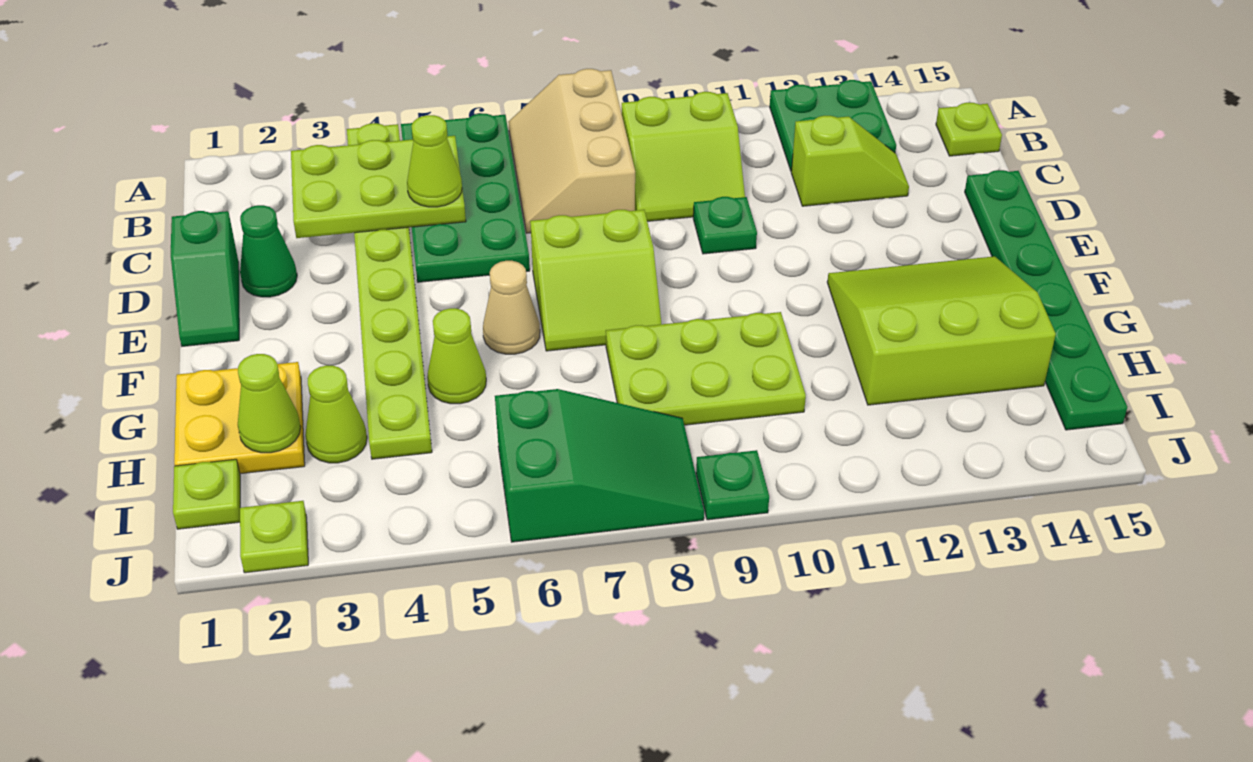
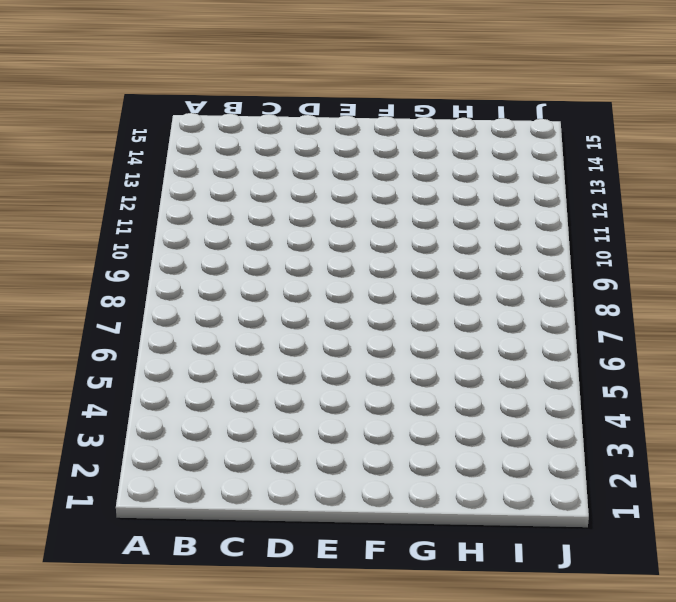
none -> lime plate A4:H4 level 1
none -> green plate A5:D6 level 1
none -> tan slope A7:C8 level 1 top 8

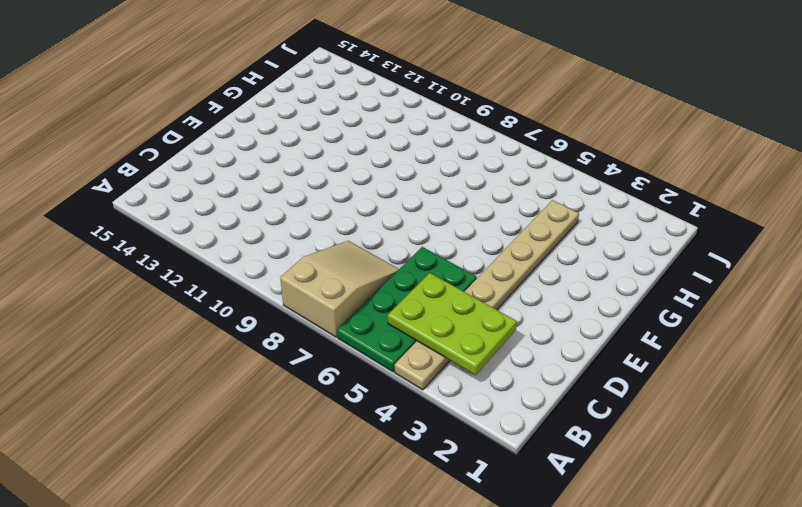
tan plate A4:H4 level 1 -> lime plate A4:H4 level 1
tan slope A7:C8 level 1 top A -> tan slope A7:C8 level 1 top 8
none -> green plate A12:B13 level 1
none -> lime slope B9:C10 level 1 top B
none -> lime plate B15 level 1

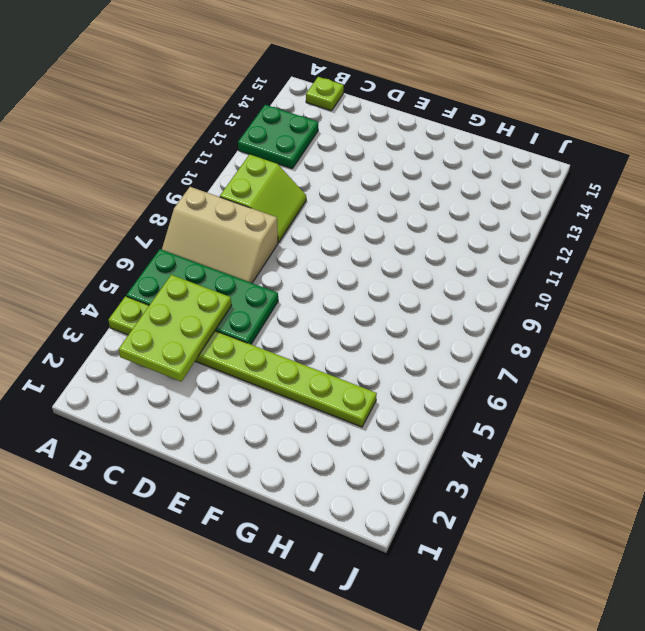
none -> lime slope C12:C13 level 1 top 12
none -> green slope D1:E1 level 1 top D
none -> green cone D2 level 1

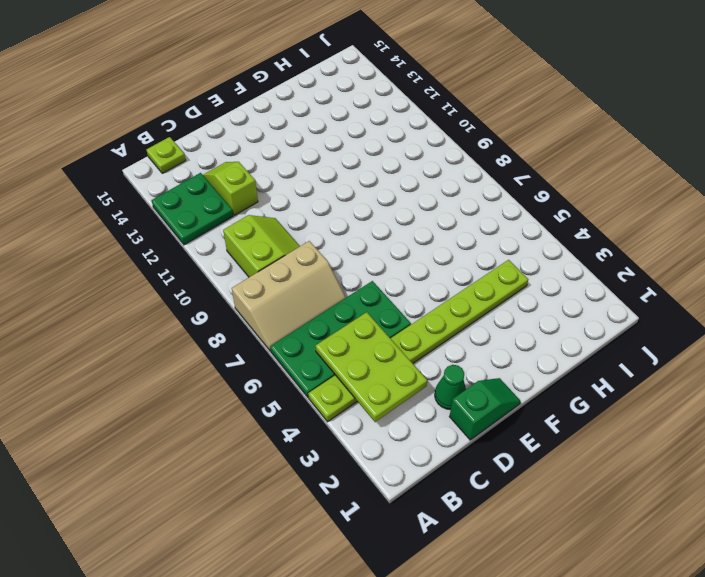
none -> green plate D10 level 1
none -> green plate D15:I15 level 1
none -> lime slope E7:F8 level 1 top E

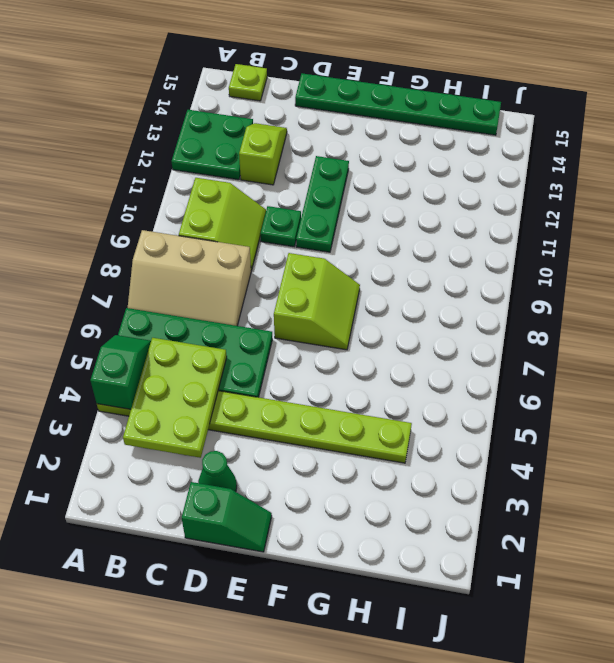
green slope A4:A5 level 2 top 4 -> none
green plate E10:E12 level 1 -> none
none -> tan cone F6 level 1
none -> lime slope F12:H14 level 1 top H
none -> yellow plate G1:H2 level 1

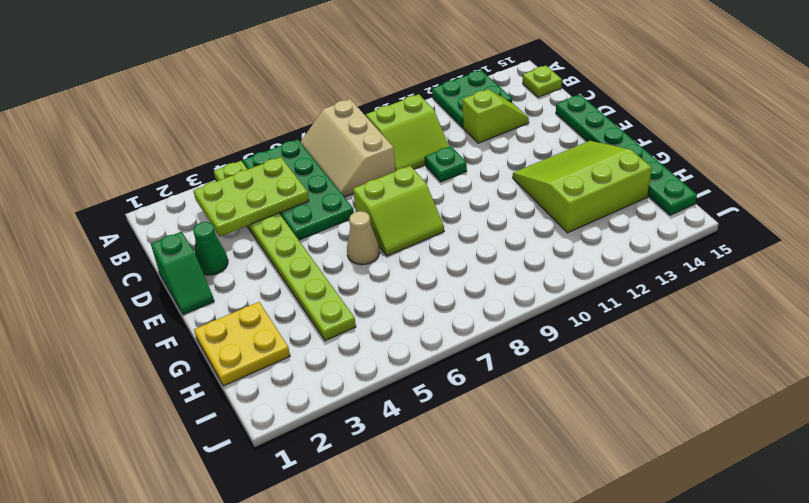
none -> lime cone G5 level 1
none -> lime plate G8:H10 level 1
none -> lime cone H3 level 1

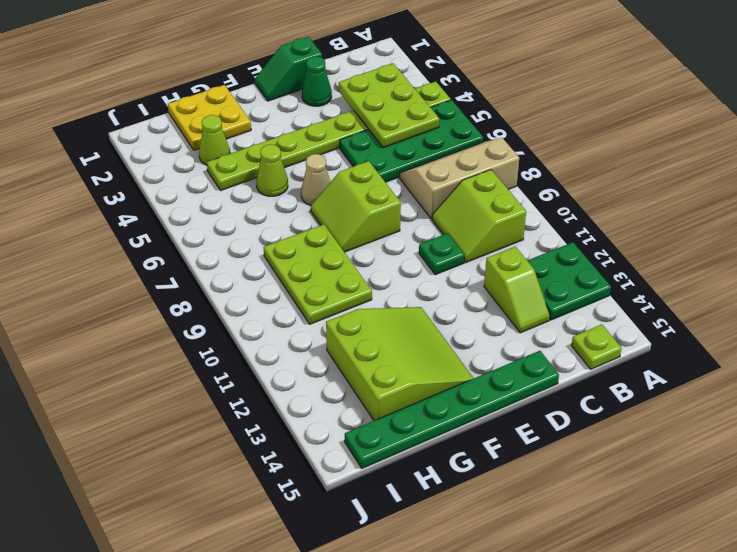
none -> lime plate I1 level 1
none -> green slope I6:J8 level 1 top 6
none -> lime plate J2 level 1

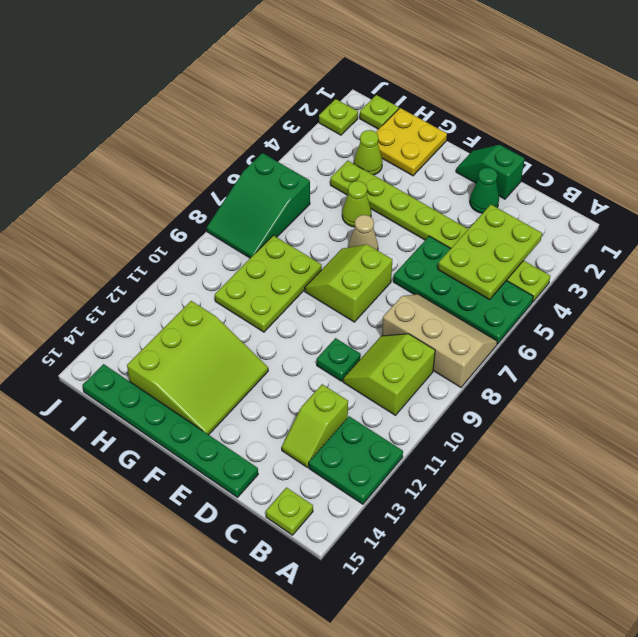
none -> green plate J9 level 1
none -> lime cone H2 level 2
none -> lime cone C5 level 3

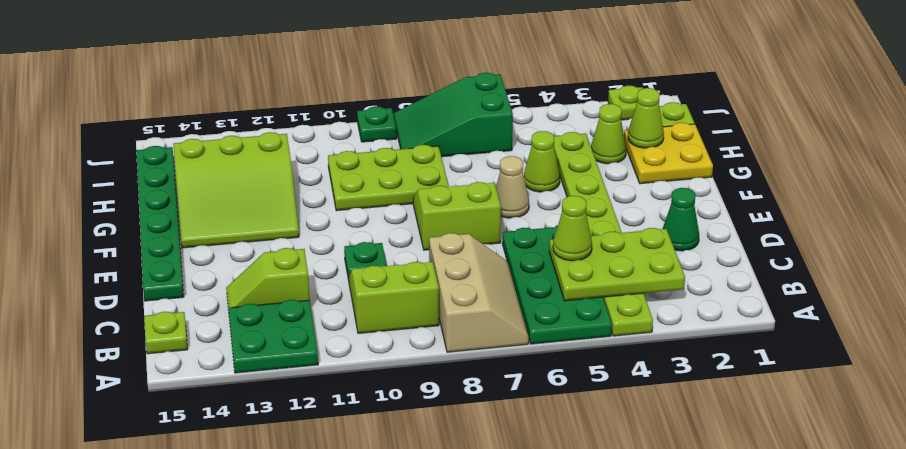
none -> green slope D1:E1 level 1 top D

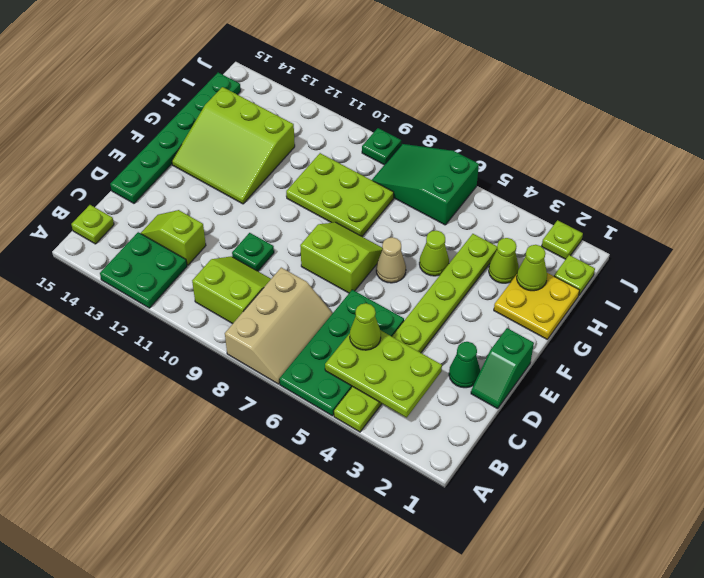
green slope D1:E1 level 1 top E -> green slope D1:E1 level 1 top D

